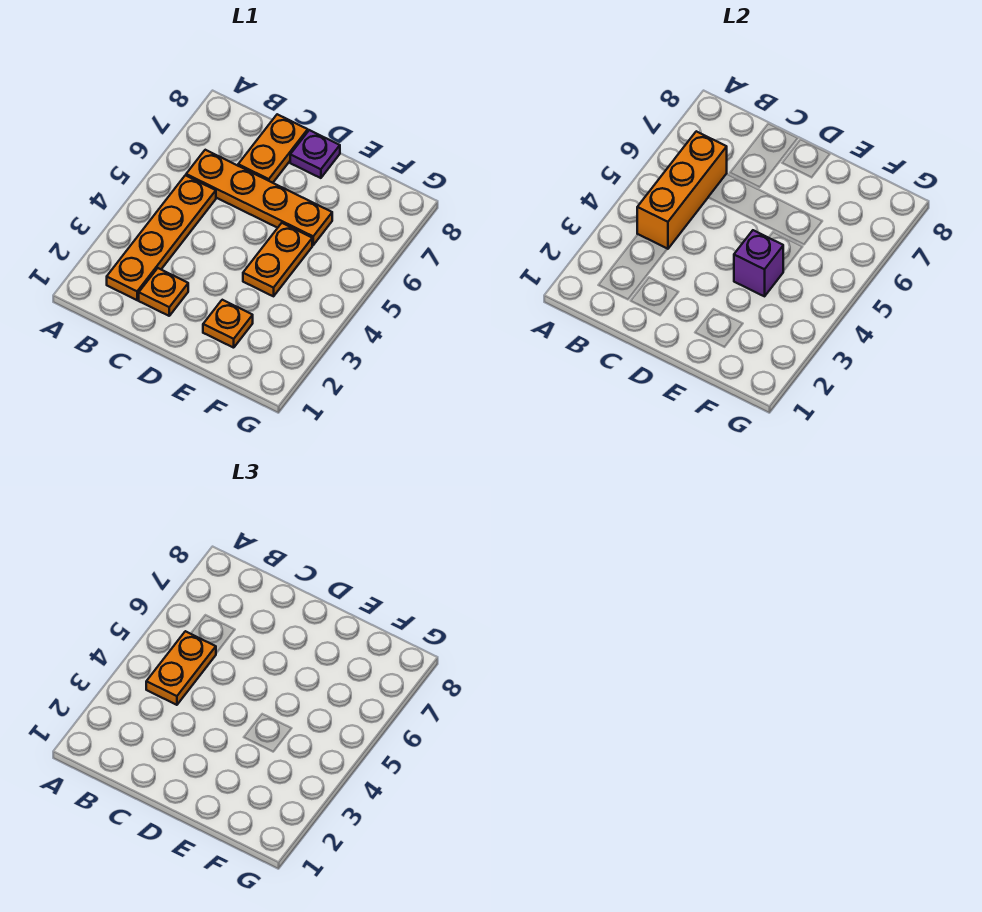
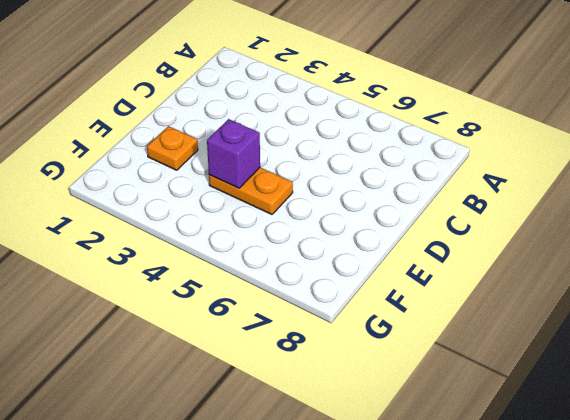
none -> orange plate B2:B5 level 1
none -> orange plate B6:E6 level 1

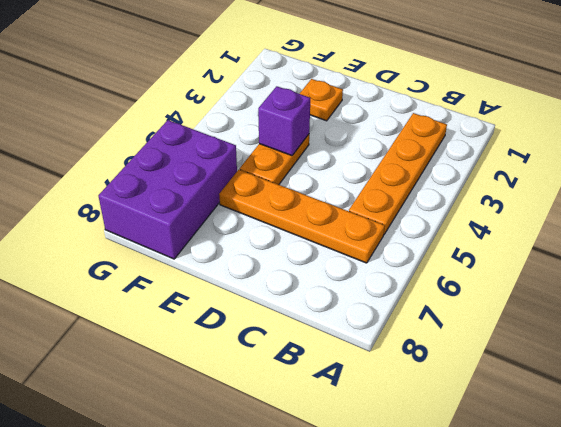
purple brick F6:G8 level 1 -> none
none -> orange plate C2 level 1
none -> orange plate C7:C8 level 1

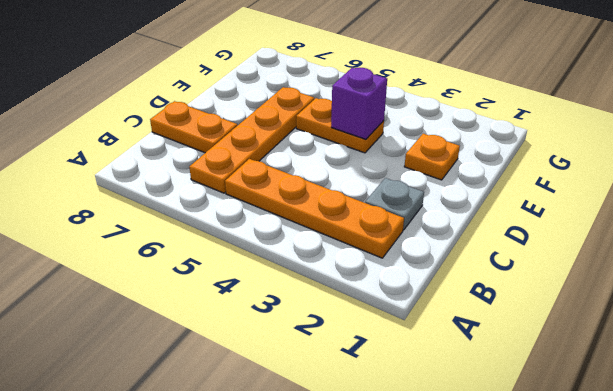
grey plate C2 level 1 -> orange plate C2 level 1
none -> purple plate D8 level 1
none -> orange brick B4:B6 level 2

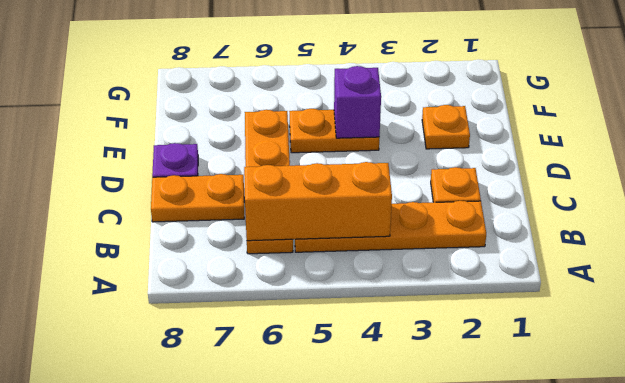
none -> orange plate B4:B5 level 3

